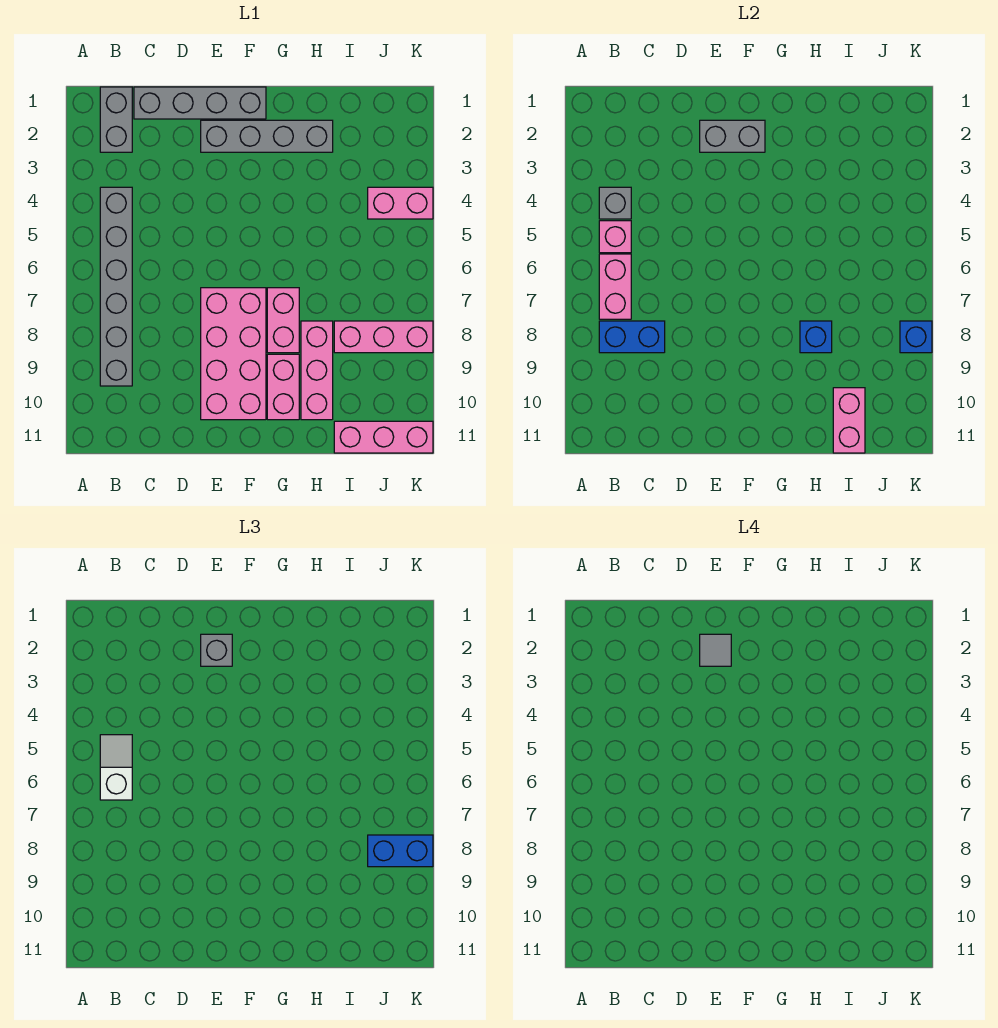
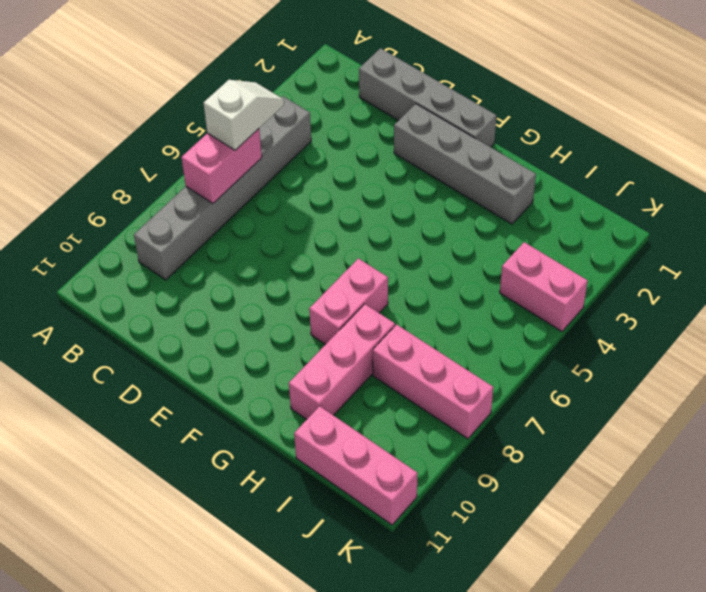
none -> grey brick B1:B2 level 1
none -> pink brick E7:F10 level 1
none -> pink brick G9:G10 level 1

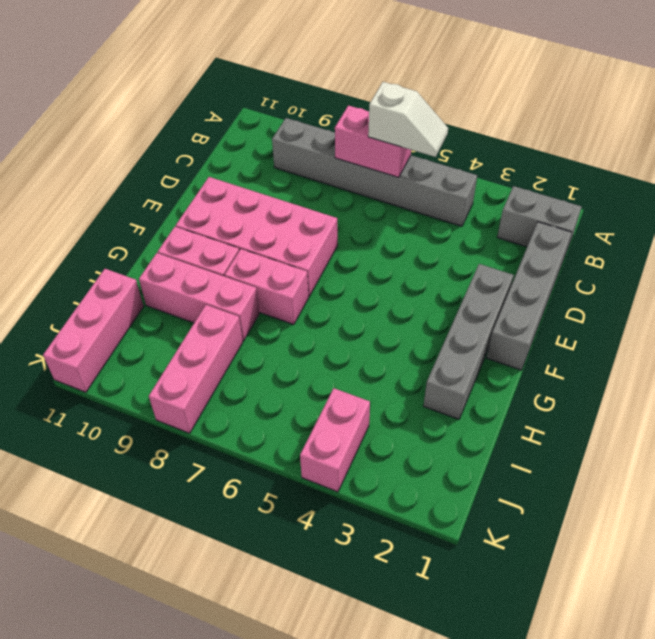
none -> grey brick B4 level 2
none -> pink brick B5 level 2
none -> blue brick B8:C8 level 2

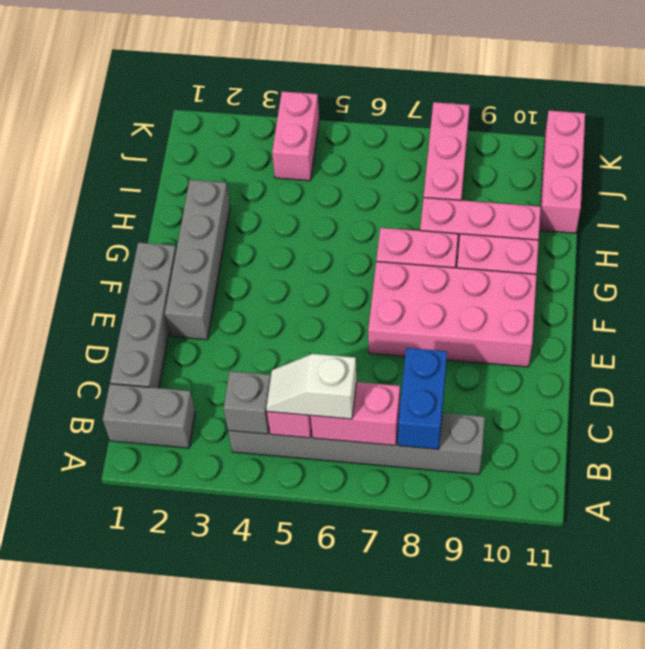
none -> grey brick E2:F2 level 2
none -> blue brick H8 level 2
none -> pink brick I10:I11 level 2

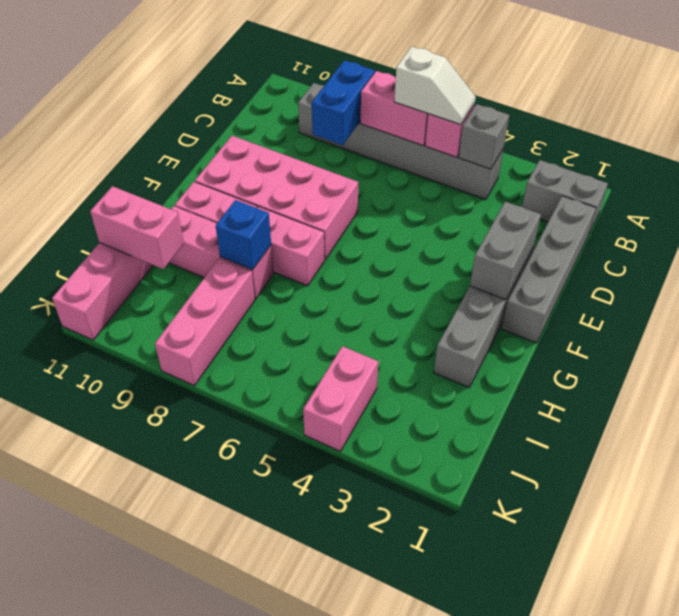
none -> blue brick K8 level 2
none -> grey brick E2 level 3
none -> blue brick J8:K8 level 3

